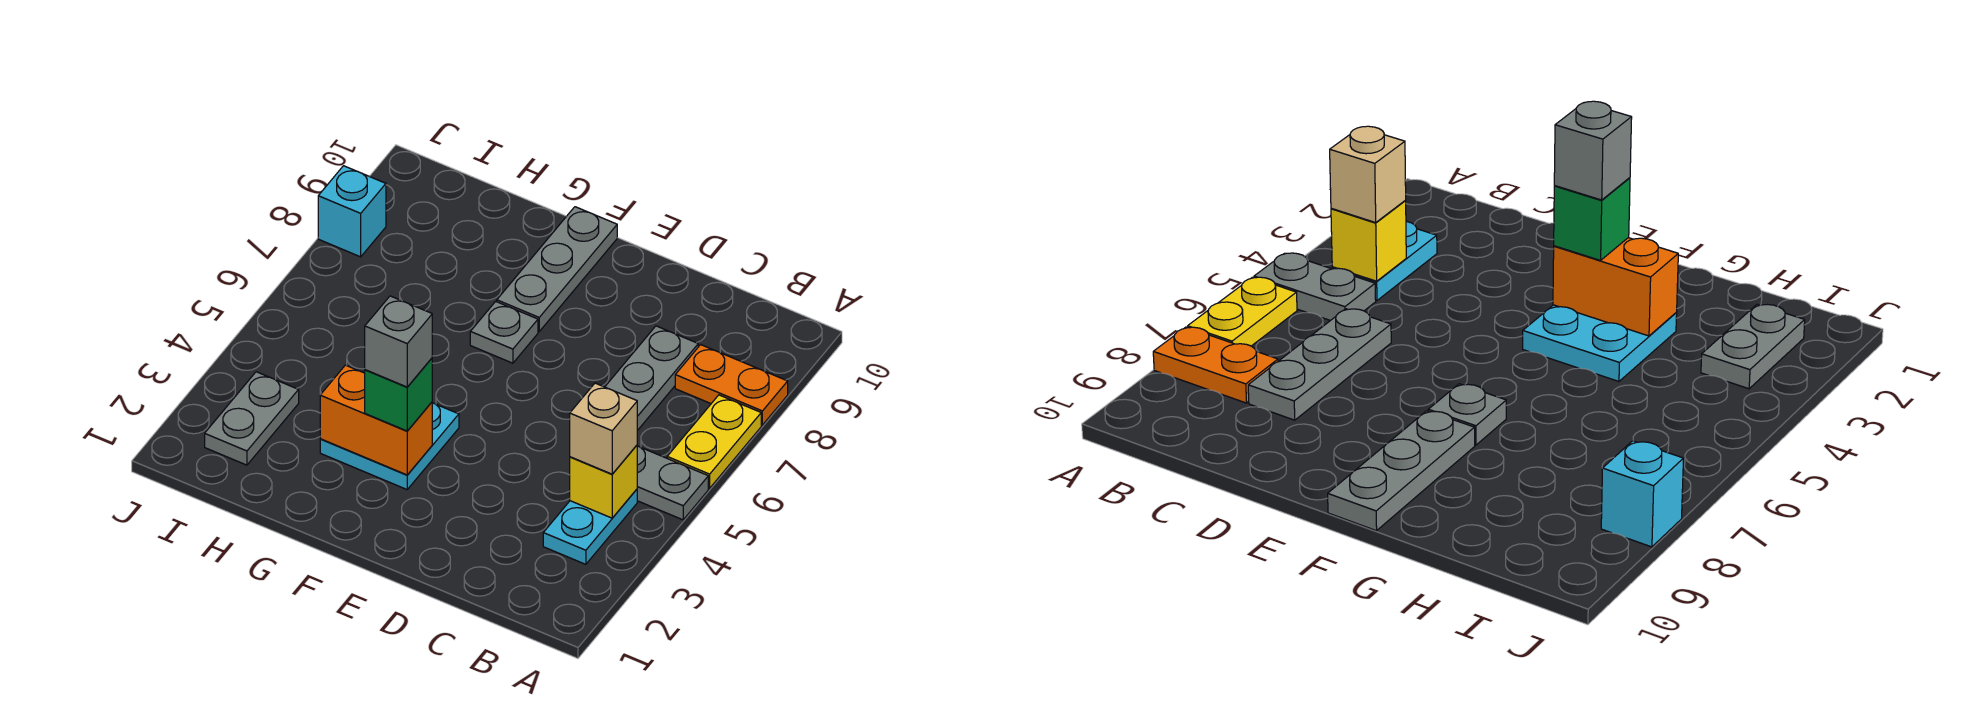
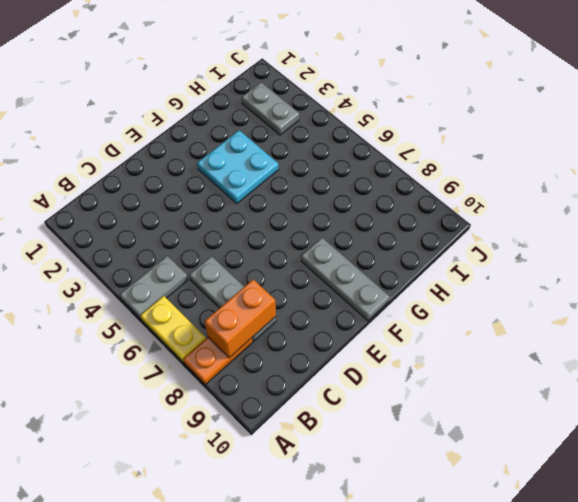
orange brick B8:C8 level 2 -> orange brick F3:G3 level 2
none -> cyan plate B3:B4 level 1
none -> grey plate F7 level 1
none -> cyan brick J8 level 1

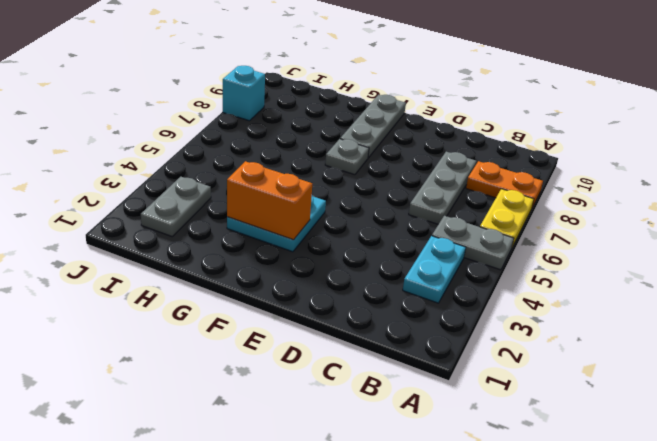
none -> yellow brick B4 level 2
none -> tan brick B4 level 3
none -> green brick F3 level 3

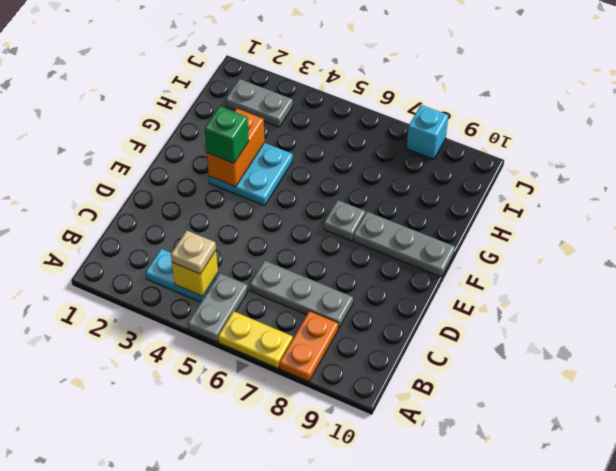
tan plate B4 level 3 -> tan brick B4 level 3
none -> grey brick F3 level 4

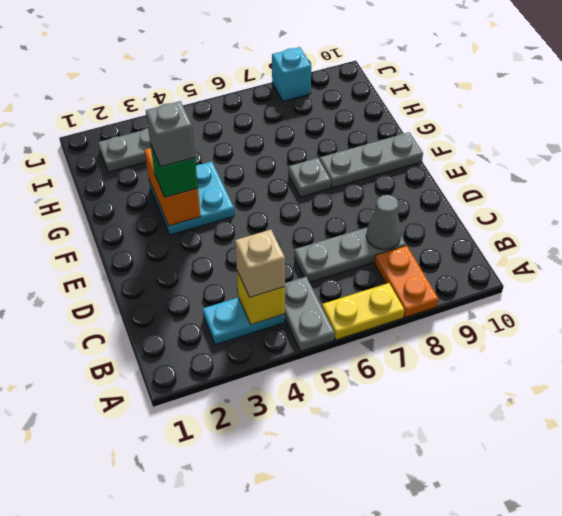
grey cone C8 level 2 -> none

